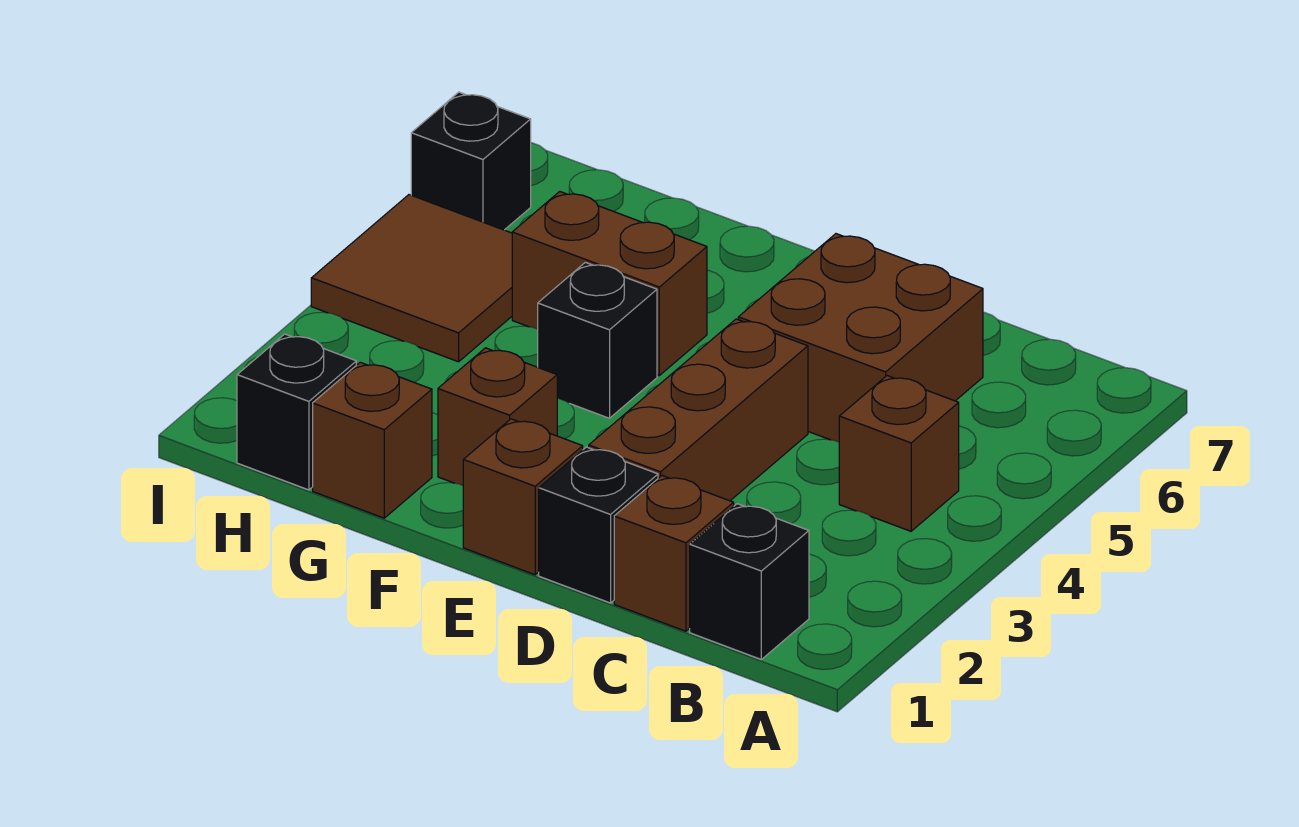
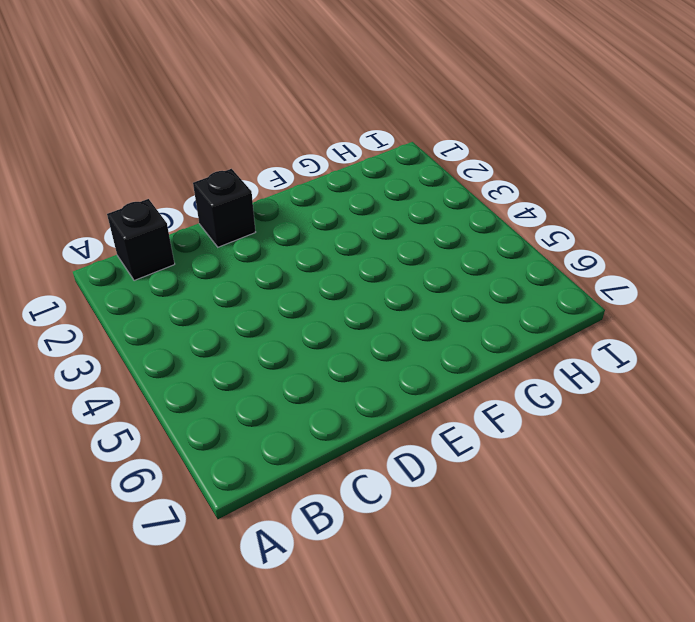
none -> brown brick B4 level 1
none -> brown brick C1 level 1
none -> brown brick C5:D6 level 1

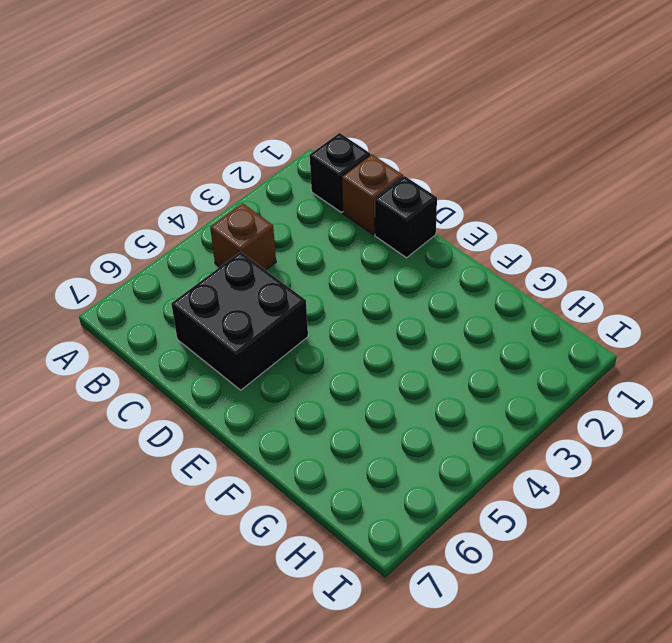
black brick C5:D6 level 1 -> brown brick C5:D6 level 1
none -> brown brick D2:D4 level 1
none -> brown brick E1 level 1
none -> brown brick F2 level 1

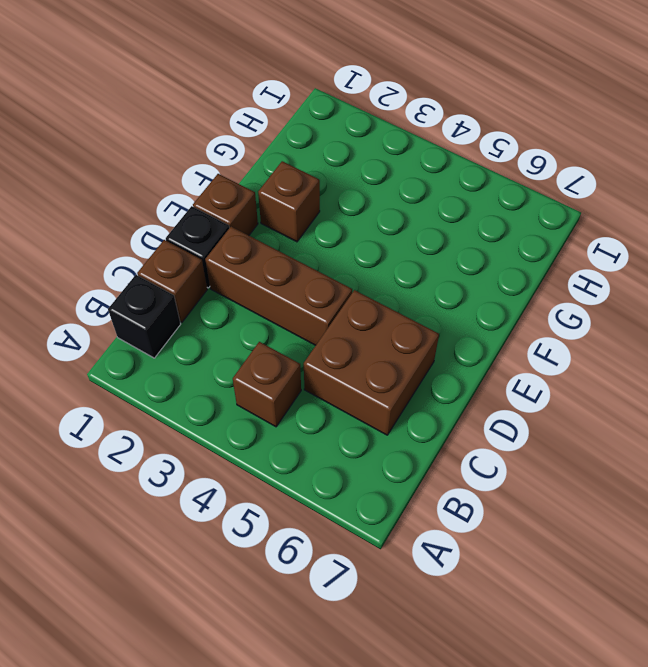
none -> black brick F4 level 1
none -> brown brick F5:G5 level 1
none -> brown brick G1 level 1

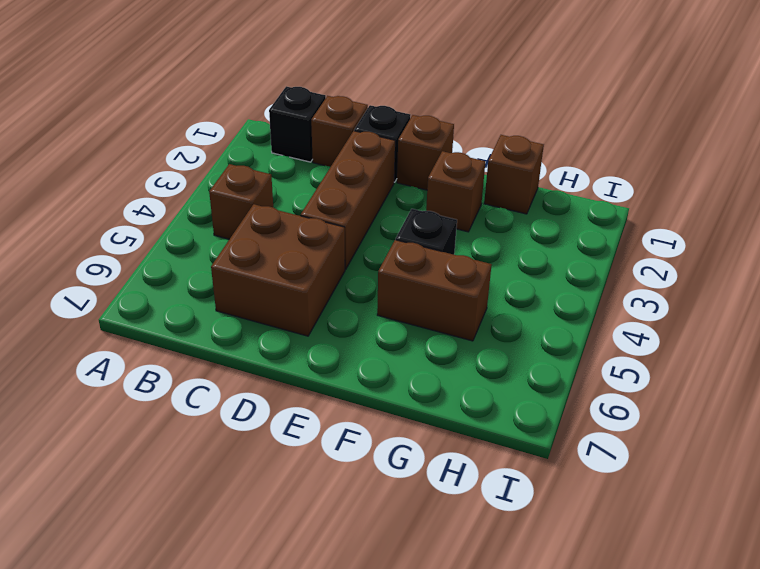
none -> black brick H1 level 1
none -> brown tile H4:I5 level 1
none -> black brick I6 level 1

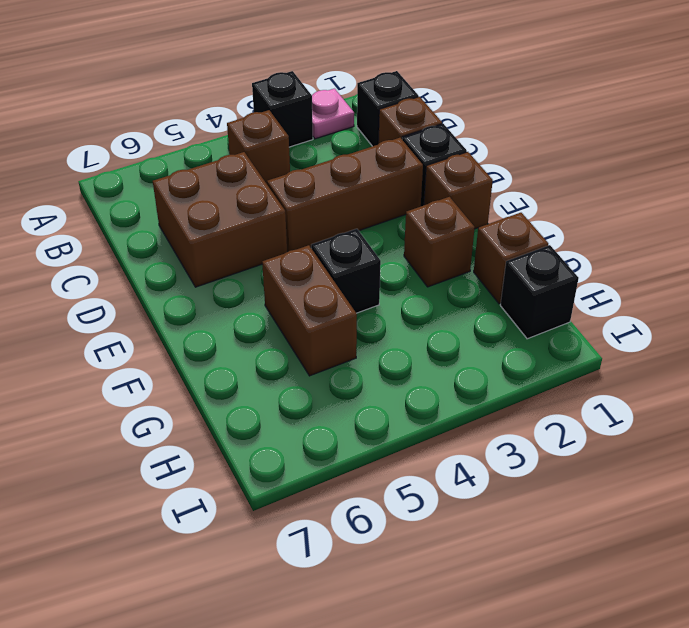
pink plate A2 level 1 -> none
black brick A3 level 1 -> black brick I6 level 1
none -> brown tile H4:I5 level 1

